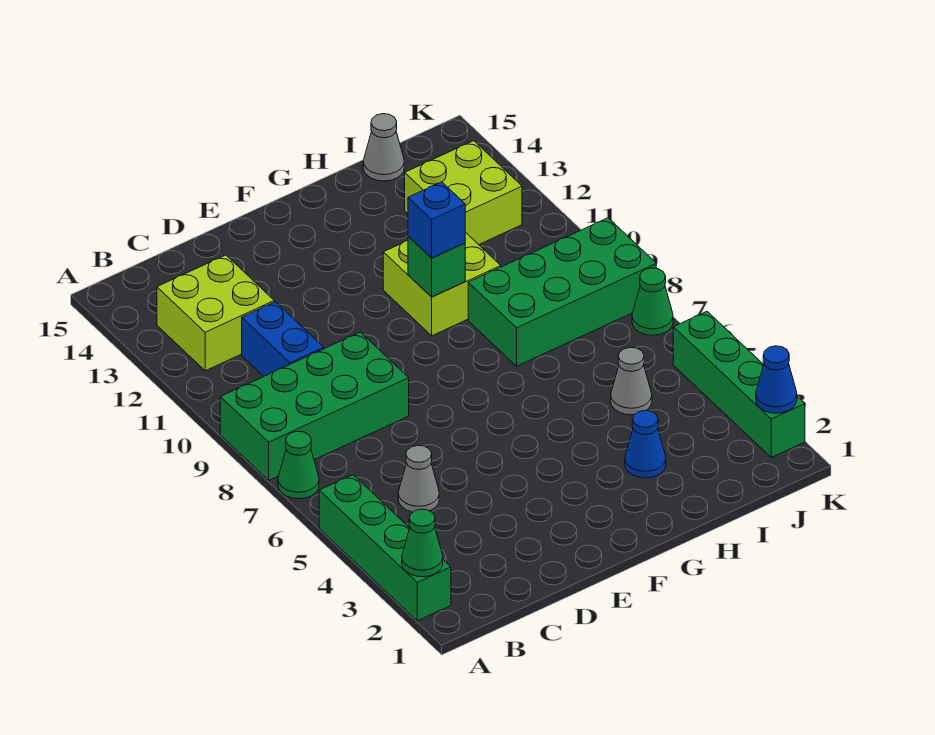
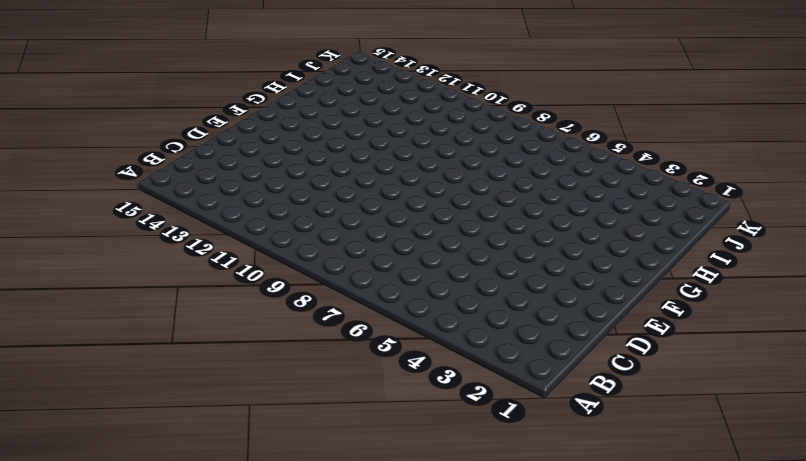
none -> green brick A2:A5 level 1
none -> green cone A7 level 1
none -> green brick A8:D9 level 1

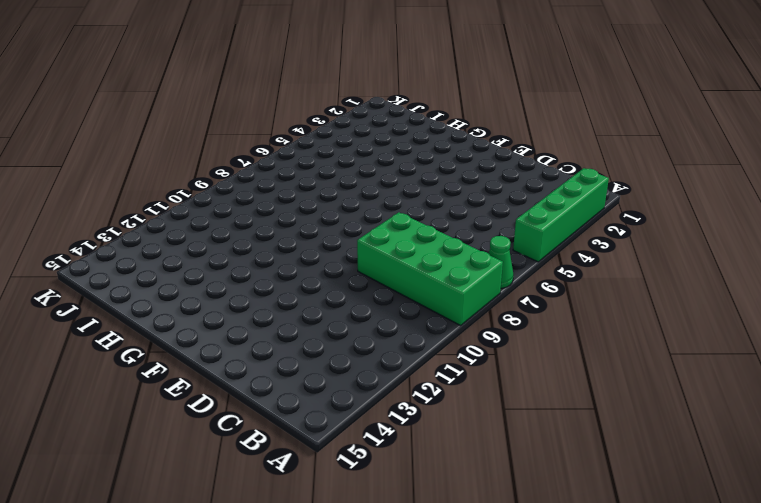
none -> lime brick B12:C13 level 1
none -> grey cone C5 level 1
none -> blue brick C10:C11 level 1

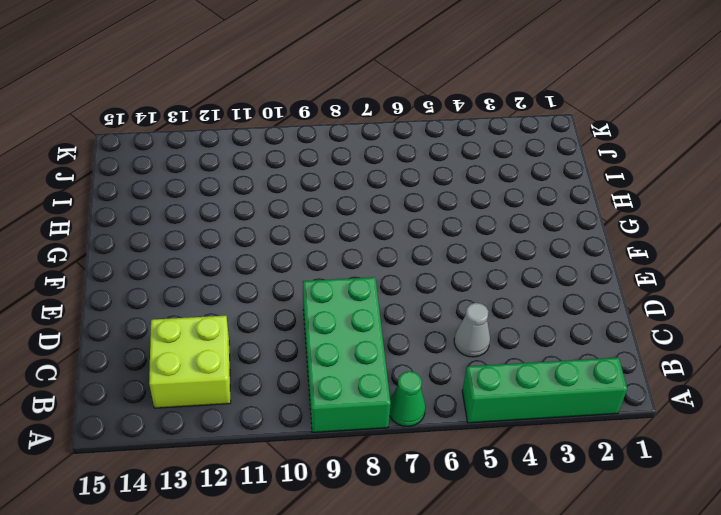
none -> blue brick C10:C11 level 1
none -> lime brick G10:H11 level 1
none -> blue cone H3 level 1

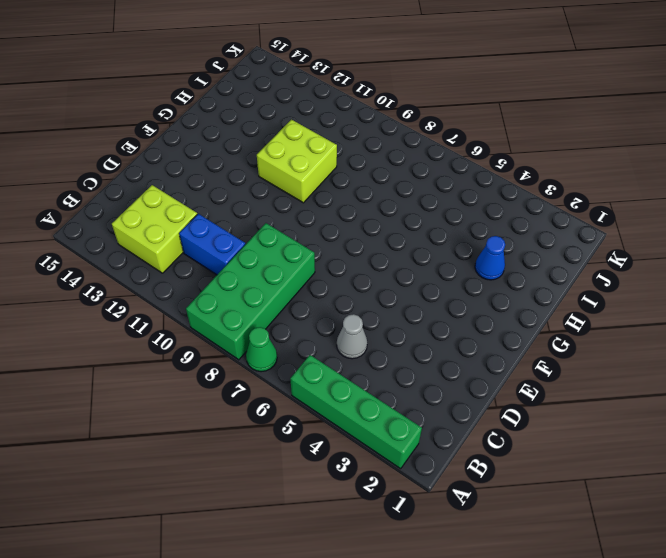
none -> green brick H8:K9 level 1
none -> grey cone I5 level 1
none -> lime brick I12:J13 level 1

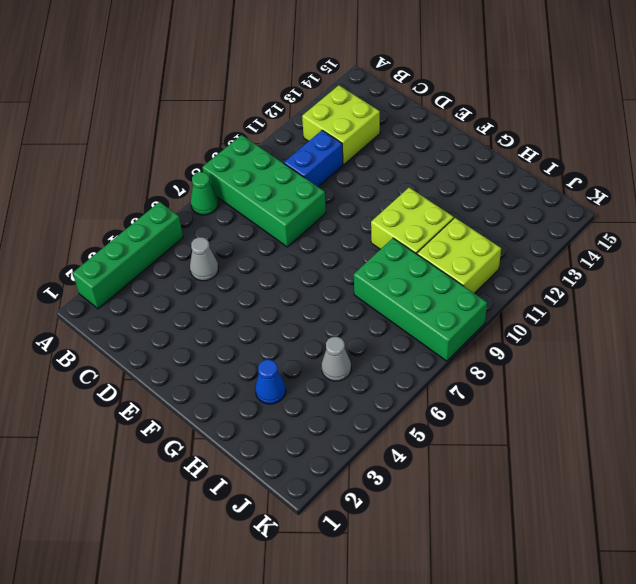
lime brick I10:J11 level 1 -> lime brick I12:J13 level 1
none -> grey cone I15 level 1
none -> green brick K2:K5 level 1
none -> green cone K7 level 1

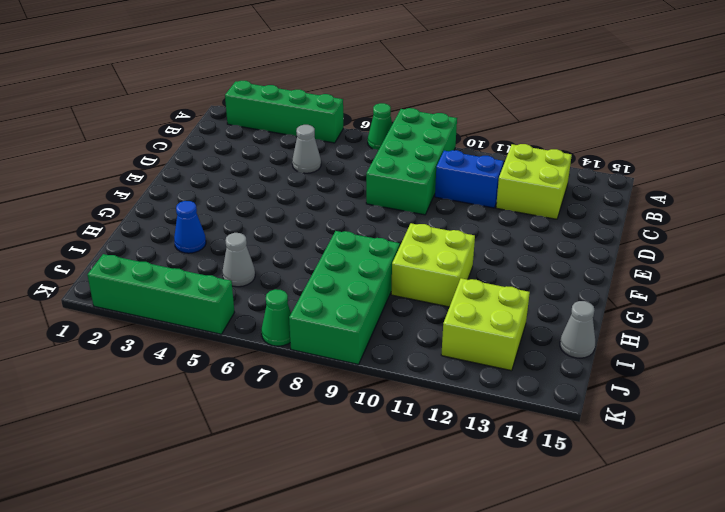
none -> green cone A2 level 2
none -> green brick G10 level 2
none -> blue cone K2 level 2

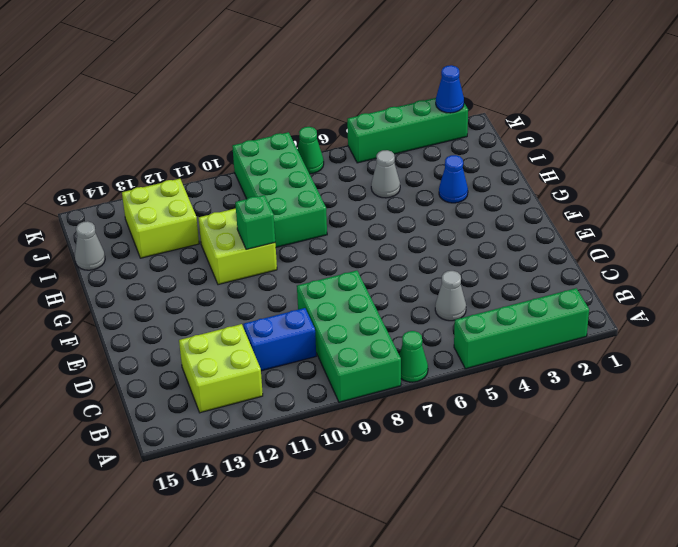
none -> green cone A2 level 2
none -> blue brick G10 level 3

